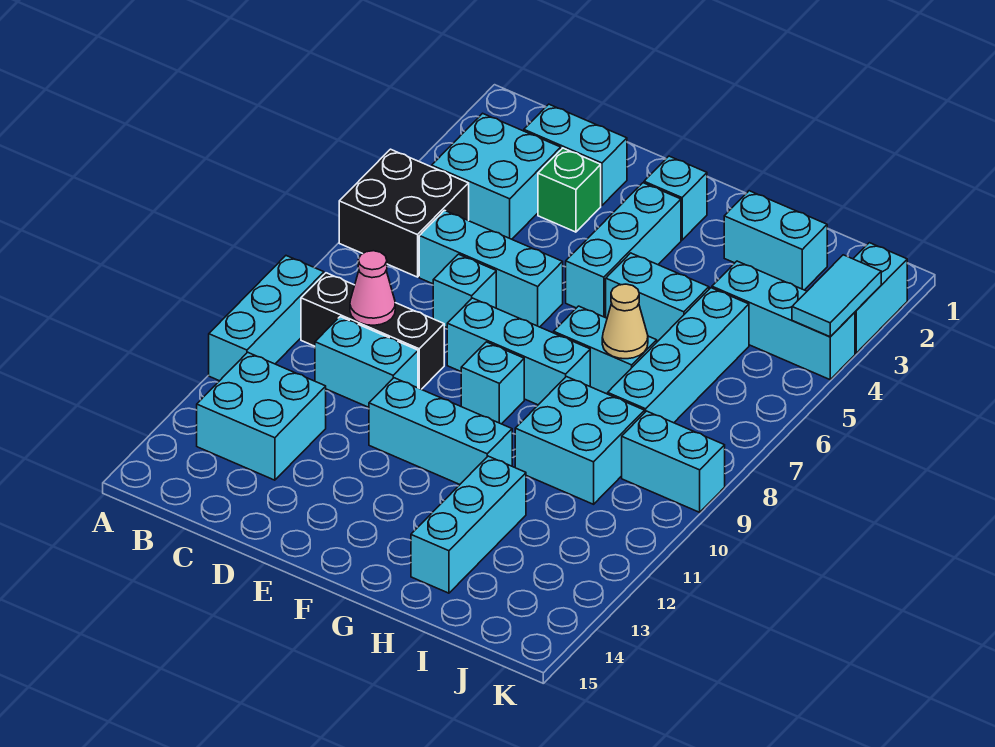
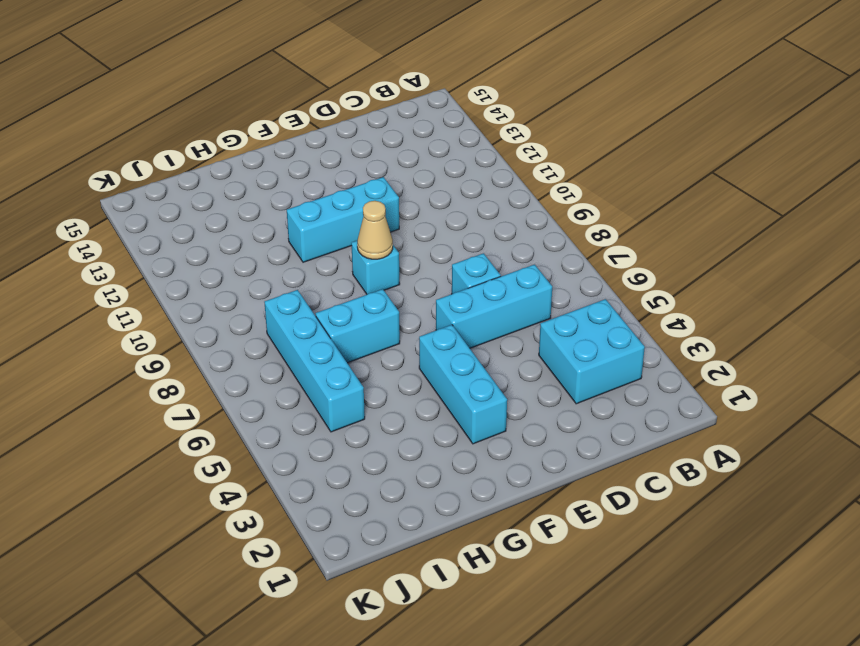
tan cone F9 level 2 -> tan cone H7 level 2
none -> black brick A5:B6 level 1
none -> cyan brick A9:A11 level 1
none -> black brick B9:D9 level 1

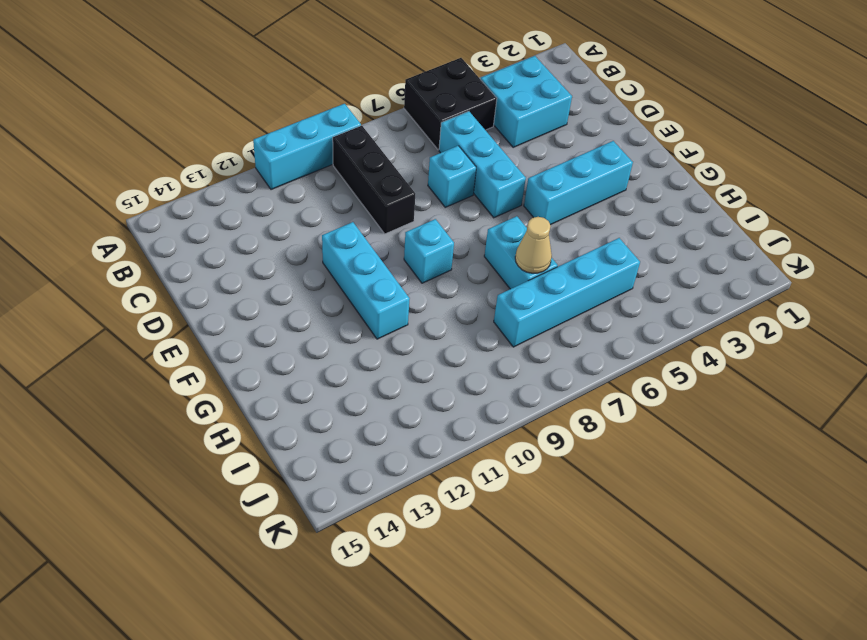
none -> cyan brick B12:C13 level 1
none -> cyan brick C2:D2 level 1
none -> cyan brick C10:D10 level 1

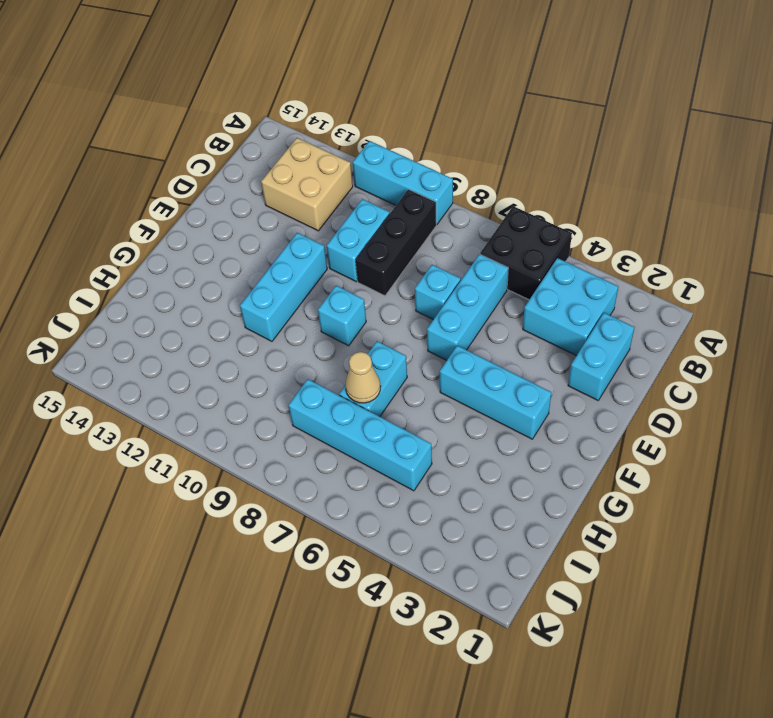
tan brick B12:C13 level 1 -> cyan brick B12:C13 level 1
none -> green brick D3 level 1
none -> cyan brick E8:G8 level 1
none -> cyan brick F2 level 1

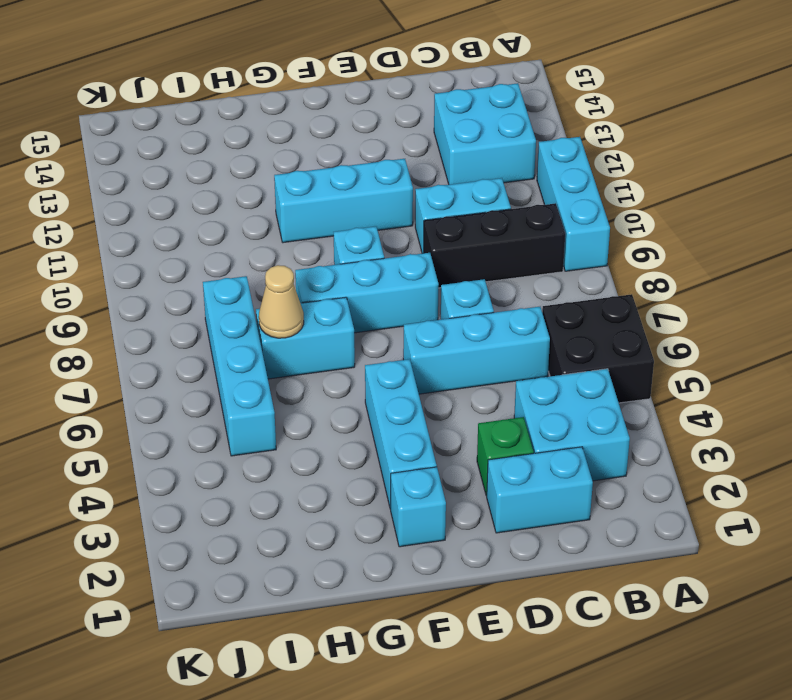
none -> cyan brick G5:H5 level 1
none -> cyan brick H2:I2 level 1
none -> cyan brick H9:I10 level 1

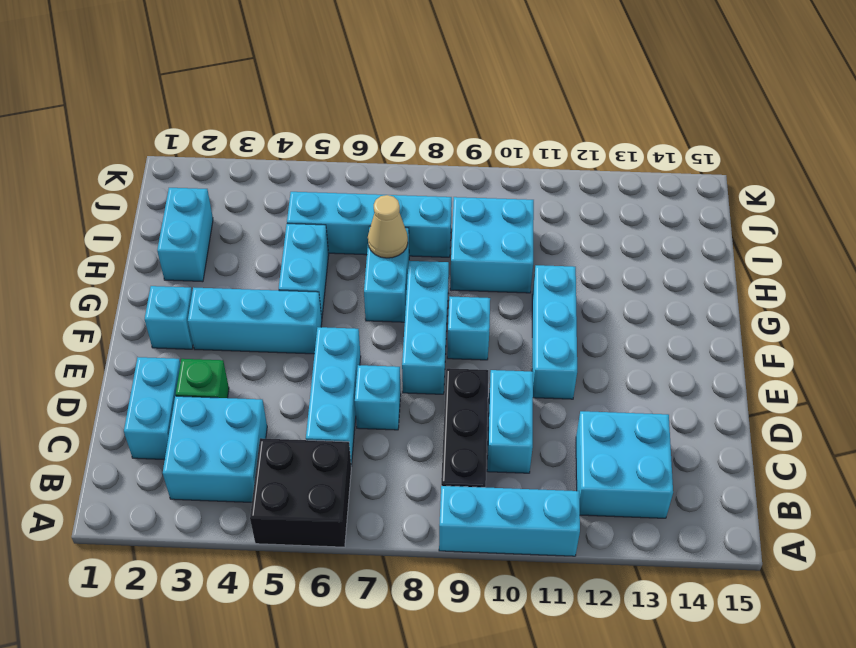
none -> cyan brick H12:H14 level 1
none -> cyan brick I4:K4 level 1
none -> cyan brick J9:K9 level 1

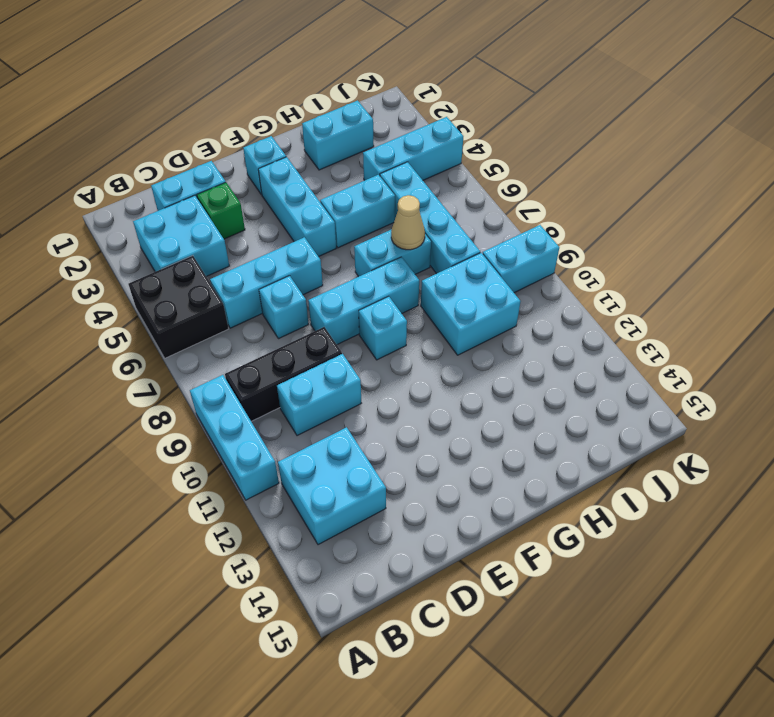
none -> cyan brick E11:G11 level 1
none -> cyan brick H12:H14 level 1
none -> cyan brick K2:K3 level 1

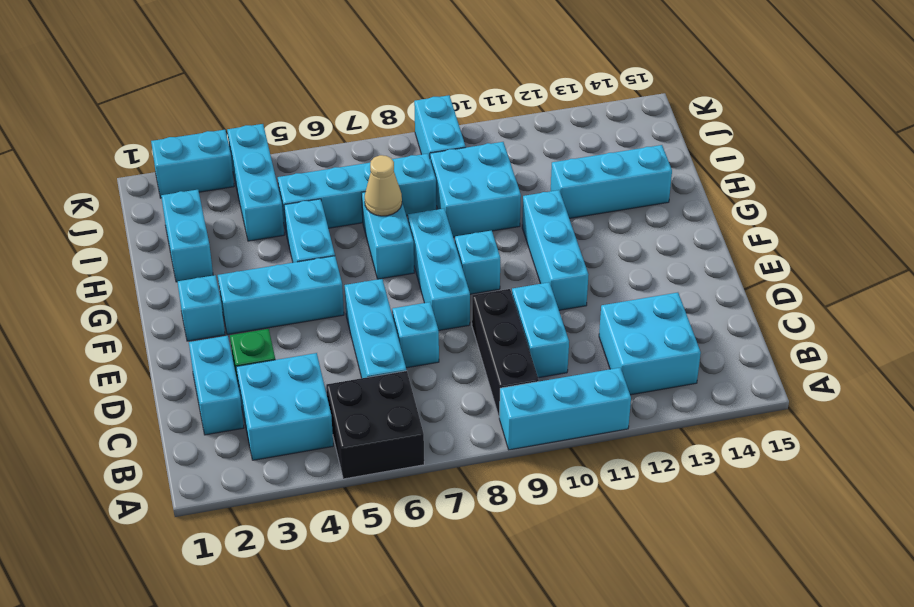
none -> pink cone C9 level 2
none -> cyan tile K3:K4 level 2

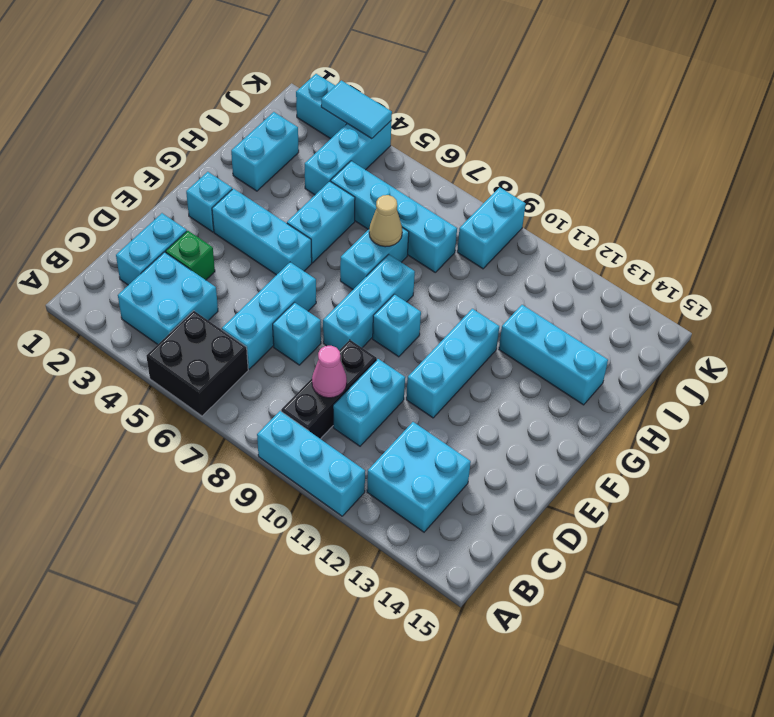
none -> cyan brick H9:I10 level 1

